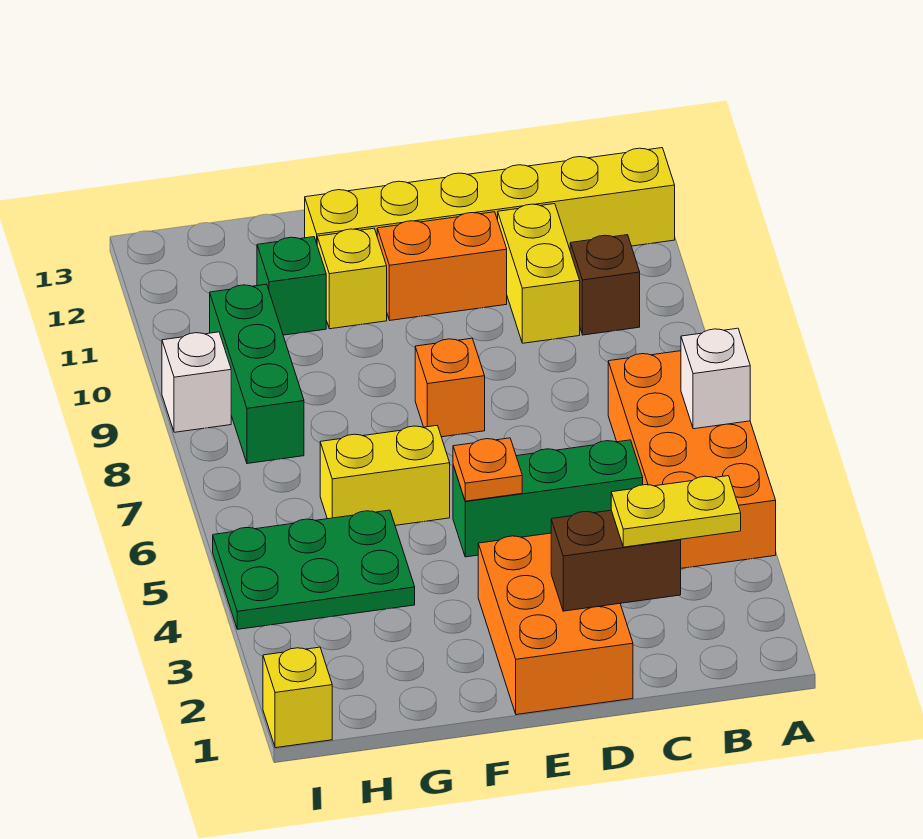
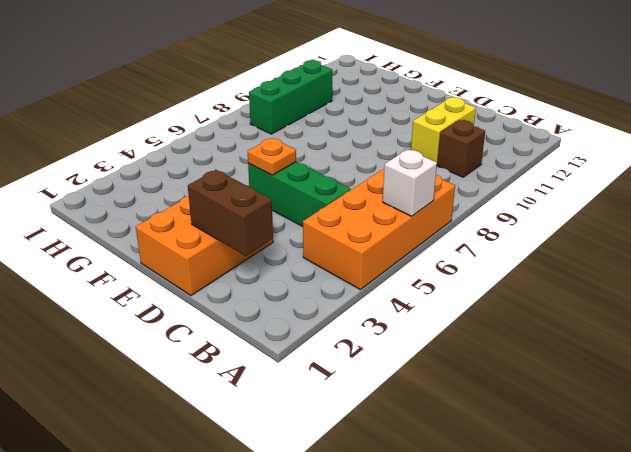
none -> yellow brick A12:F12 level 1
none -> orange brick D11:E11 level 1
none -> orange brick E8 level 1

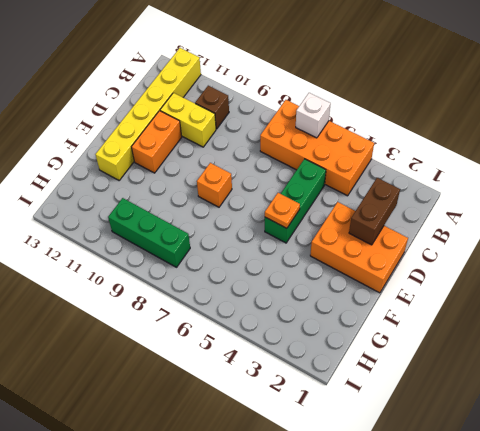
none -> yellow brick F6:G6 level 1
none -> yellow brick F11 level 1
none -> green plate G4:I5 level 1

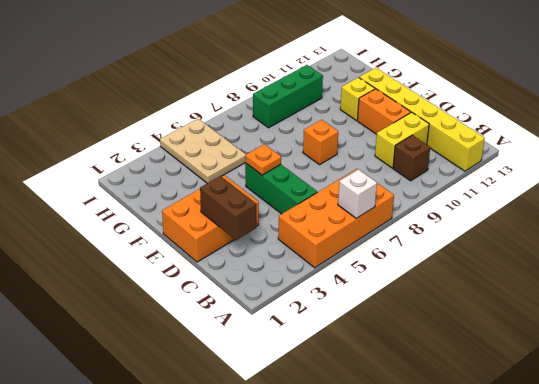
tan plate G4:I5 level 1 -> green plate G4:I5 level 1
none -> yellow brick F6:G6 level 1
none -> green brick G11 level 1
none -> yellow brick I1 level 1

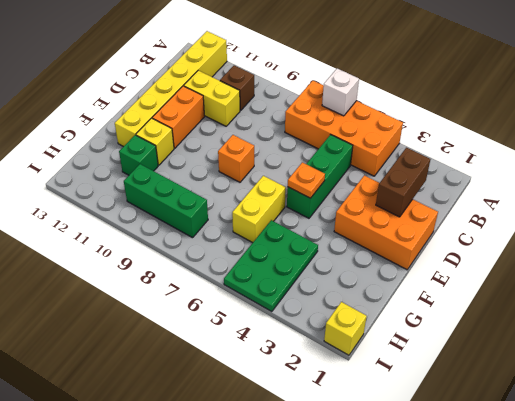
none -> white brick I9 level 1
none -> yellow plate B2:C2 level 3

